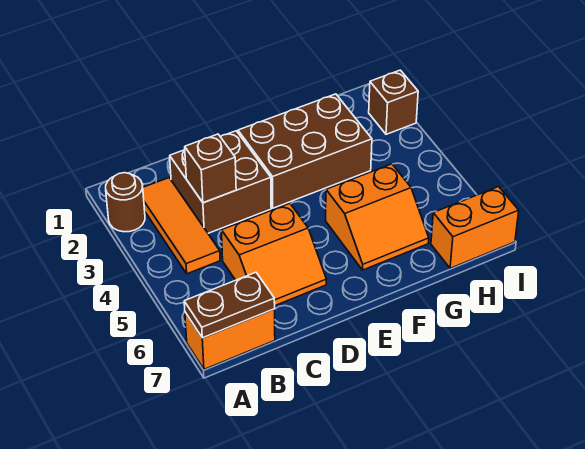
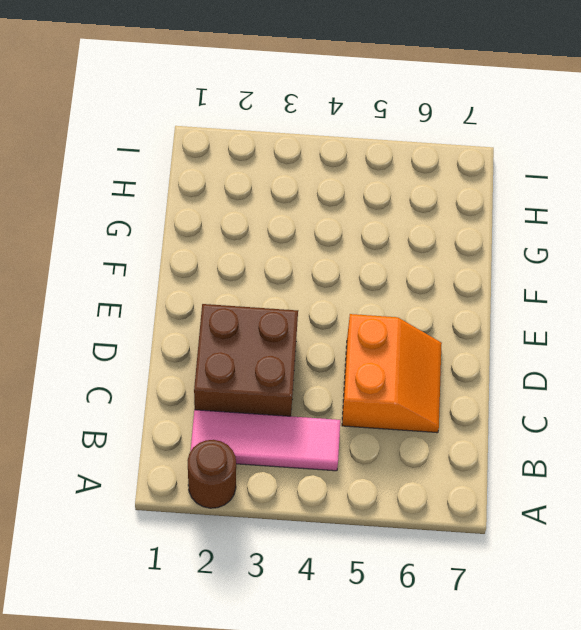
pink tile B2:B4 level 1 -> orange tile B2:B4 level 1
none -> orange brick A7:B7 level 1
none -> brown brick E2:G3 level 1

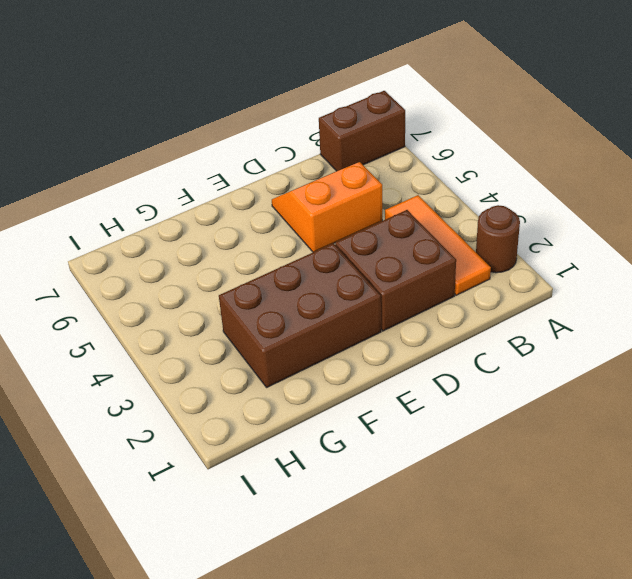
brown brick A7:B7 level 1 -> orange brick A7:B7 level 1
none -> orange slope F5:G6 level 1 top 5
none -> orange brick H7:I7 level 1

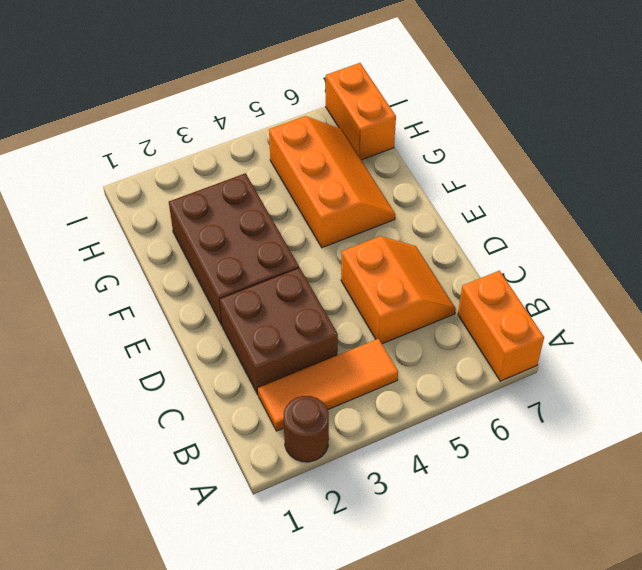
orange slope F5:H6 level 1 top 5 -> orange slope F5:G6 level 1 top 5
none -> brown brick I2 level 1
none -> brown plate A7:B7 level 2

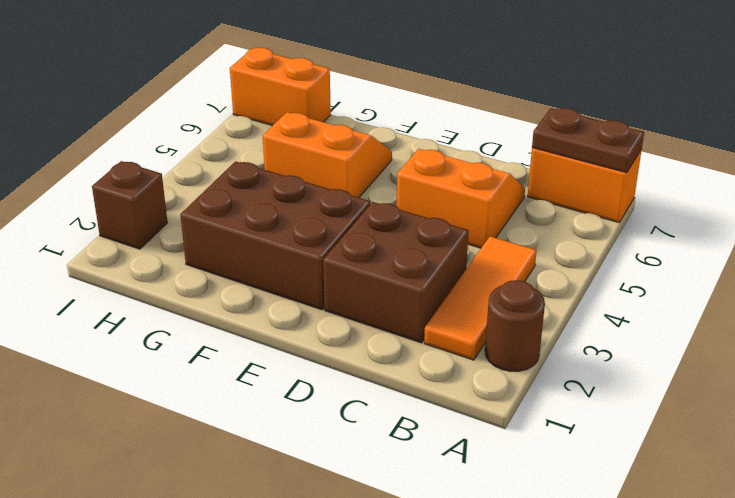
none -> brown brick C3 level 2

